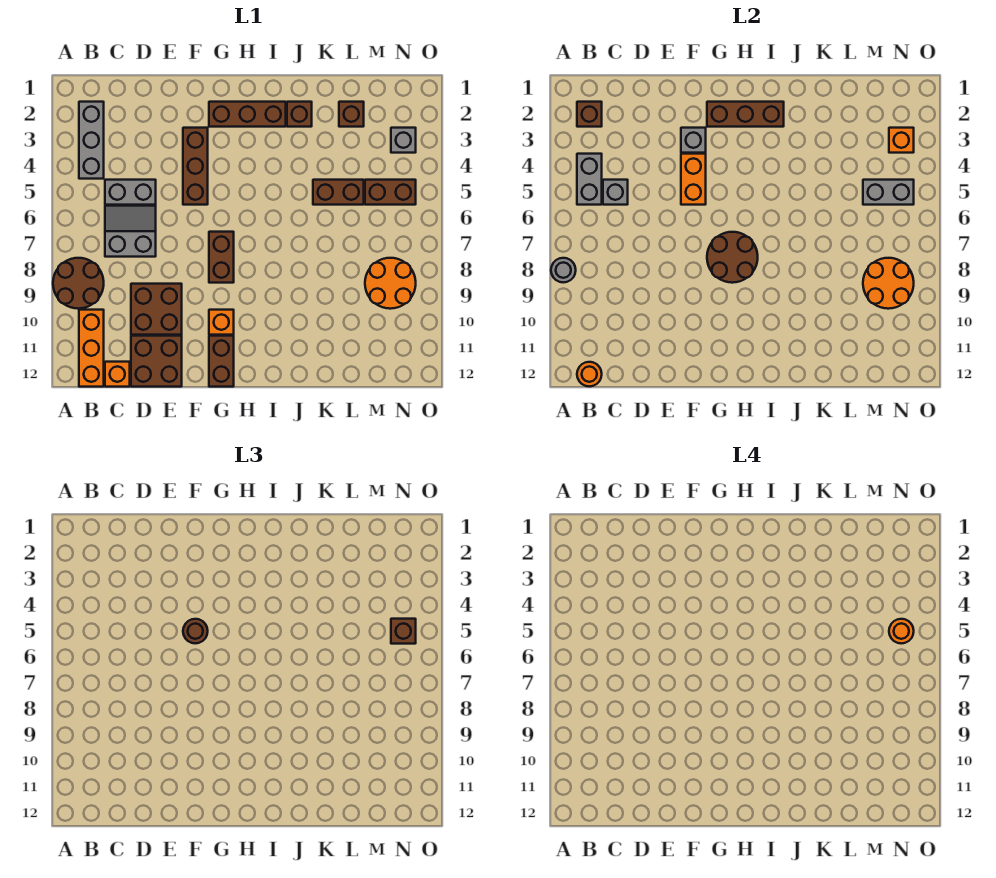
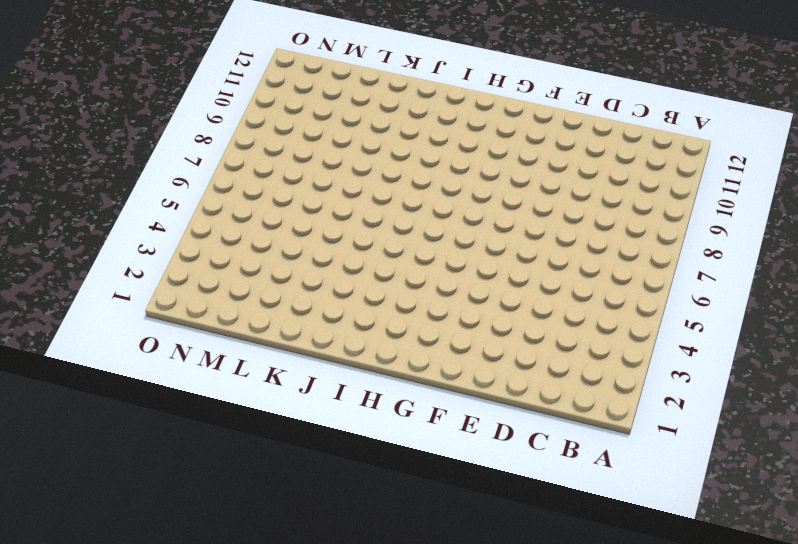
none -> brown round brick A8:B9 level 1
none -> grey brick B2:B4 level 1
none -> orange brick B10:B12 level 1
none -> grey brick C5:D5 level 1

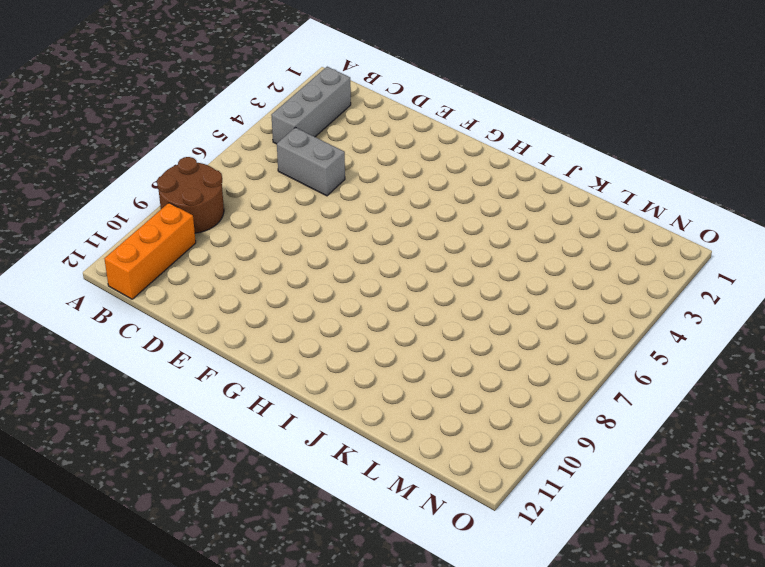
none -> grey slope C6:D7 level 1 top 7
none -> orange brick C12 level 1
none -> brown brick D9:E10 level 1
none -> brown brick D11:E12 level 1

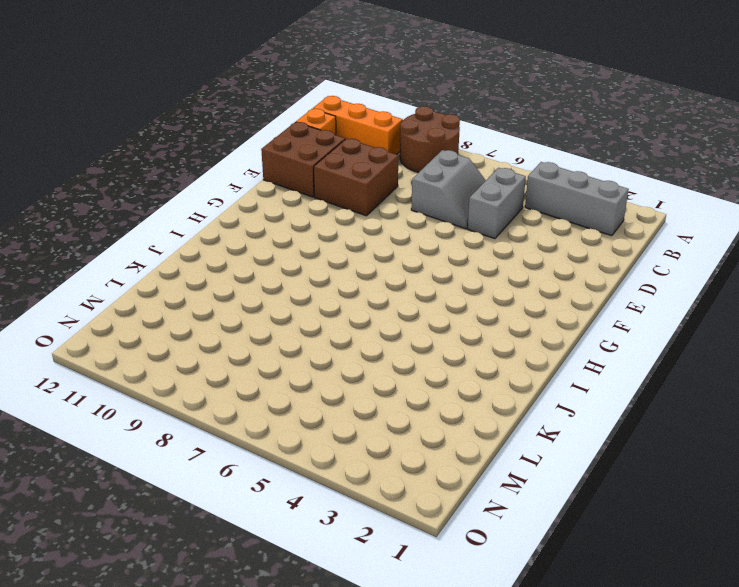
none -> brown brick F3:F5 level 1
none -> brown brick G2:I2 level 1
none -> brown brick G7:G8 level 1
none -> orange brick G10 level 1

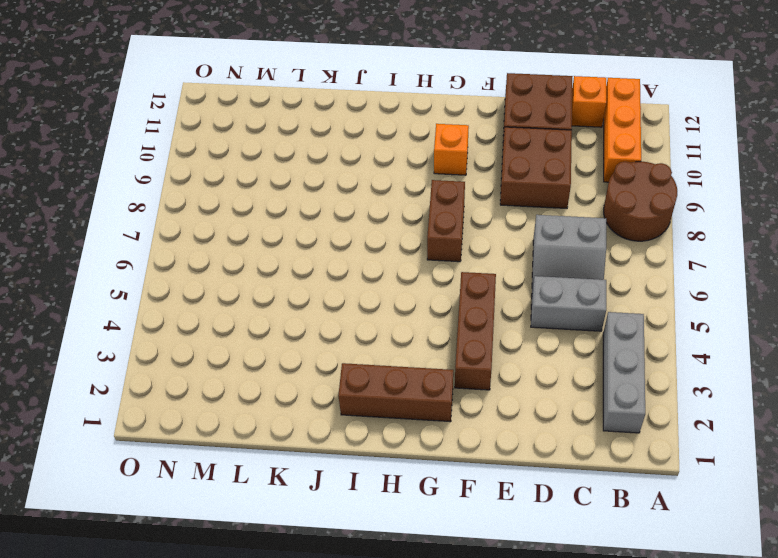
none -> brown brick G11:G12 level 1
none -> brown brick J2 level 1
none -> brown brick K5:L5 level 1
none -> brown brick L2 level 1

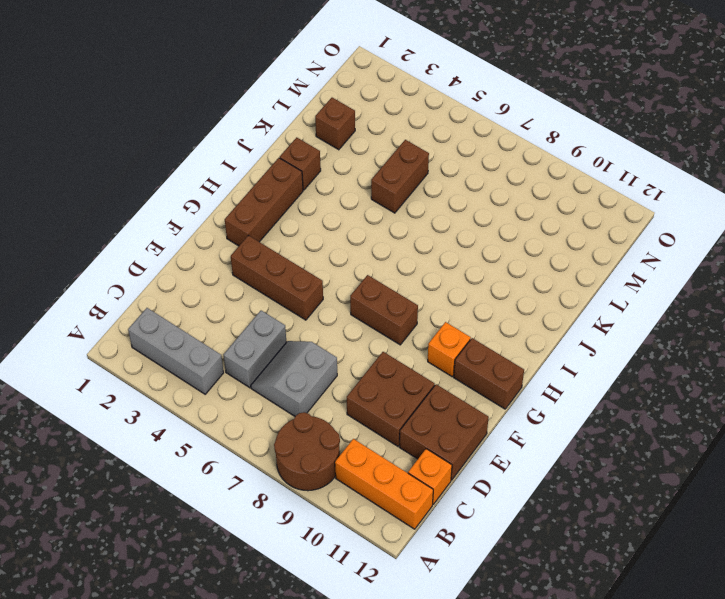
none -> brown brick M5:N5 level 1
none -> orange round brick M8:N9 level 1
none -> grey brick N3 level 1
none -> grey round brick A8 level 2

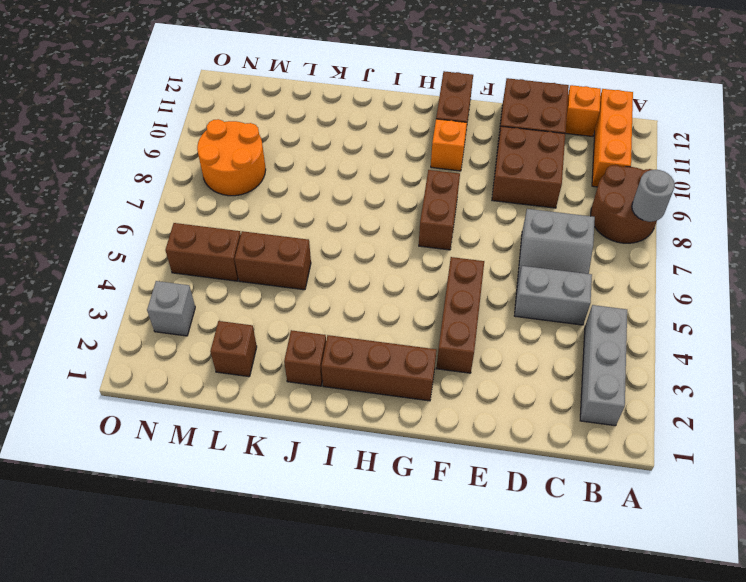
none -> brown brick B2 level 2
none -> grey brick B4:B5 level 2
none -> orange round brick B12 level 2
none -> grey brick C5 level 2

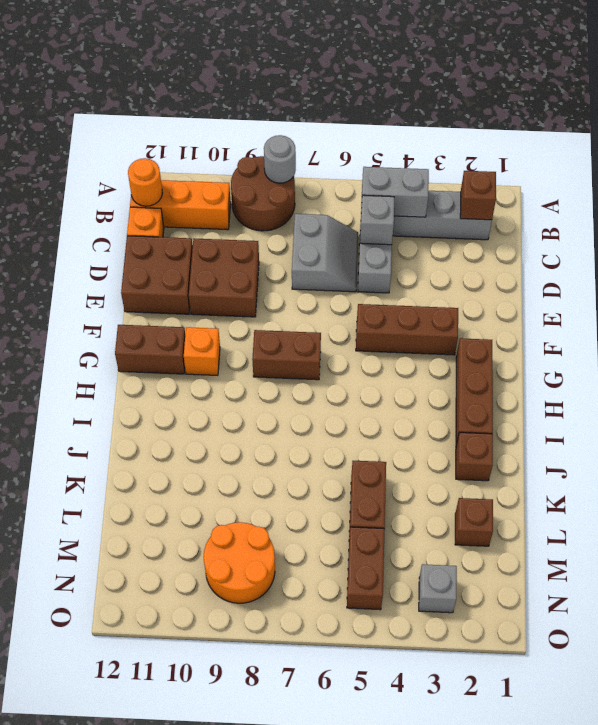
none -> grey brick F3 level 2
none -> orange brick F4:F5 level 2
none -> brown brick G2:I2 level 2
none -> brown round brick G7:H8 level 2

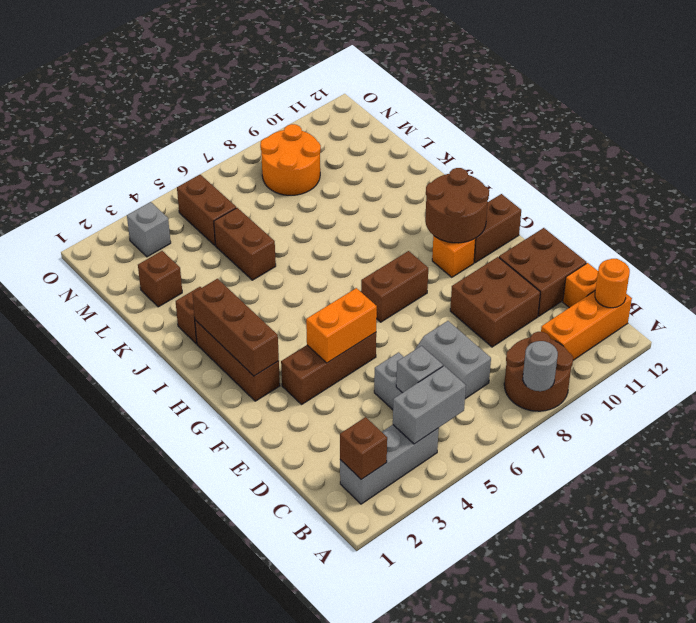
brown round brick G10:H11 level 2 -> brown round brick G7:H8 level 2
none -> grey brick F3 level 2
none -> grey brick M5:N5 level 2
none -> orange round brick M8:N9 level 2
none -> orange brick N3 level 2

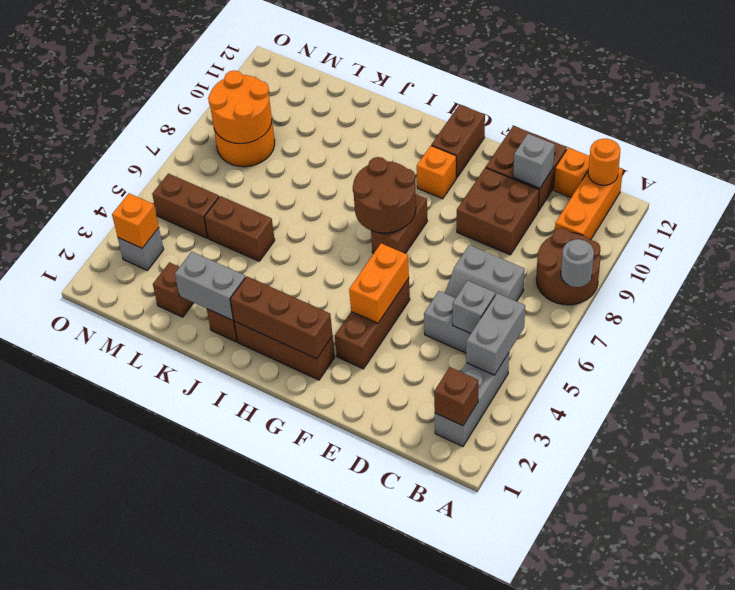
grey brick D11 level 2 -> grey brick F3 level 2
grey brick J2:K2 level 2 -> grey brick M5:N5 level 2
none -> brown round brick F5 level 3
none -> brown brick N5 level 3
none -> orange round brick N5 level 4

